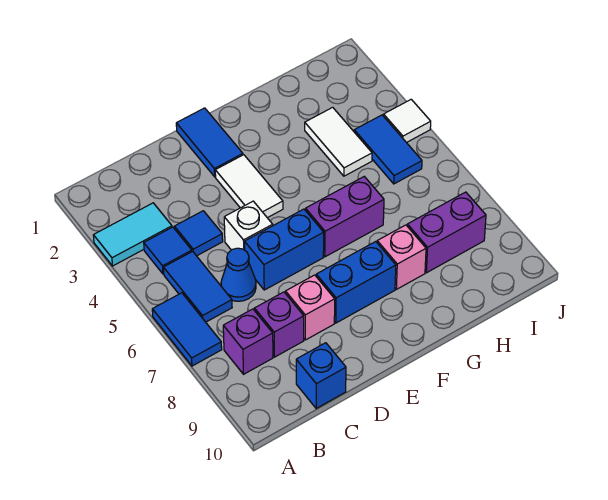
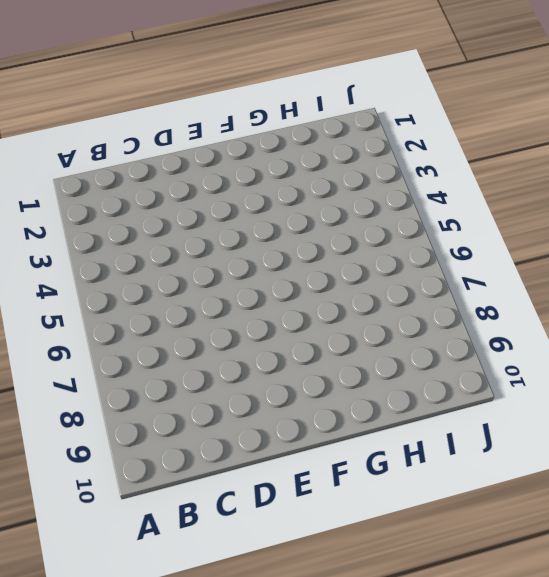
none -> cyan tile A3:B3 level 1
none -> blue tile A6:A7 level 1
none -> blue tile B4 level 1

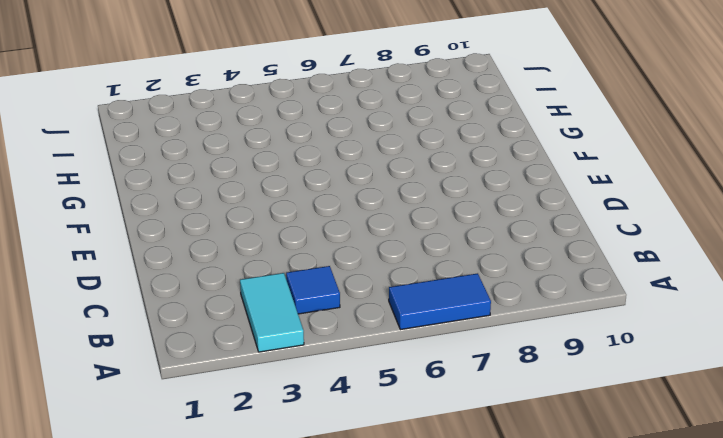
none -> blue tile B5:B6 level 1
none -> purple brick B8 level 1
none -> blue tile C4 level 1

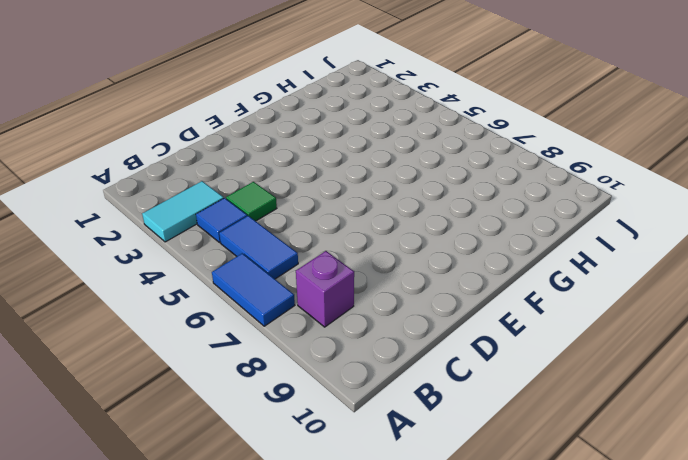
green tile C4 level 1 -> blue tile C4 level 1
none -> blue cone C6 level 1
none -> purple brick C8 level 1
none -> blue brick C10 level 1

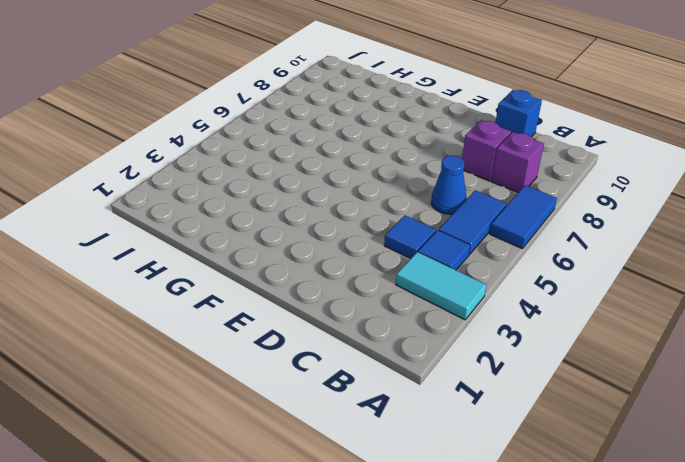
none -> white brick D5 level 1
none -> blue brick D6:E6 level 1
none -> pink brick D8 level 1

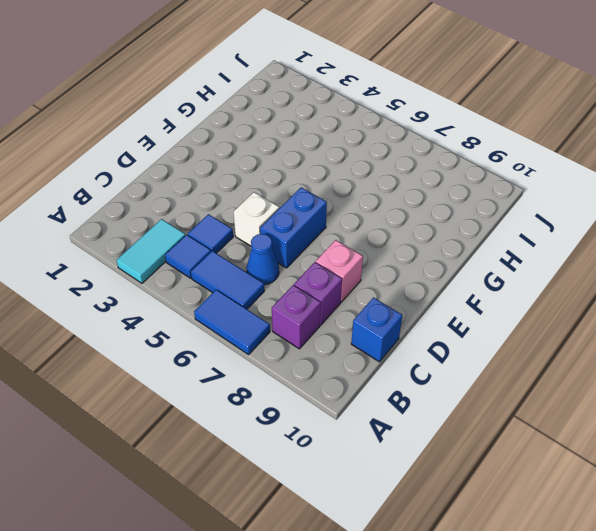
none -> blue tile E1:E2 level 1
none -> white tile E3:E4 level 1
none -> blue brick E8:F8 level 1

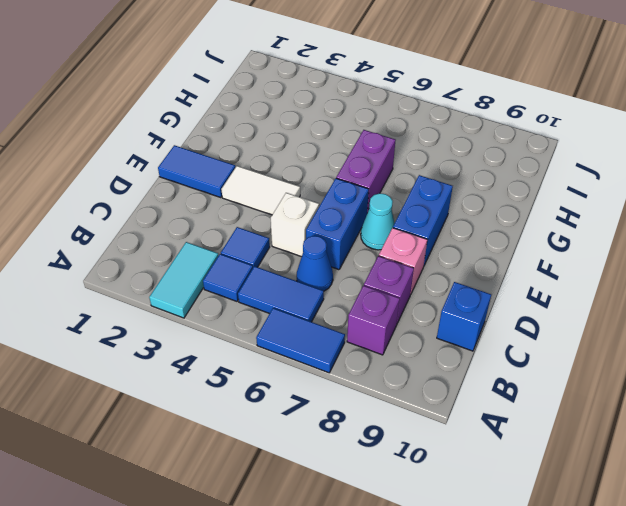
cyan cone E7 level 1 -> none
none -> pink brick G8 level 1
none -> white tile H3:H4 level 1
none -> purple brick H8:I8 level 1

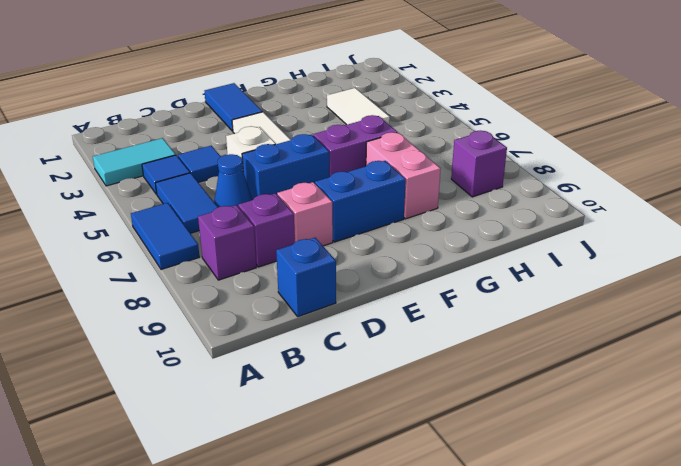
pink brick G7:G8 level 1 -> pink brick G8 level 1
purple brick I8 level 1 -> purple brick H8:I8 level 1
none -> blue tile I4:I5 level 1
none -> white tile J4 level 1

